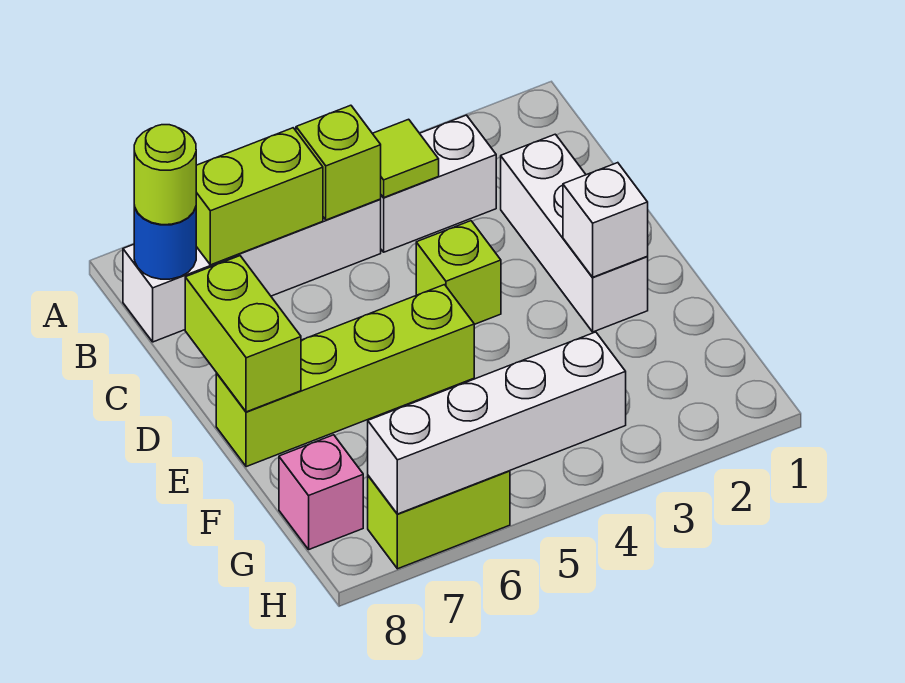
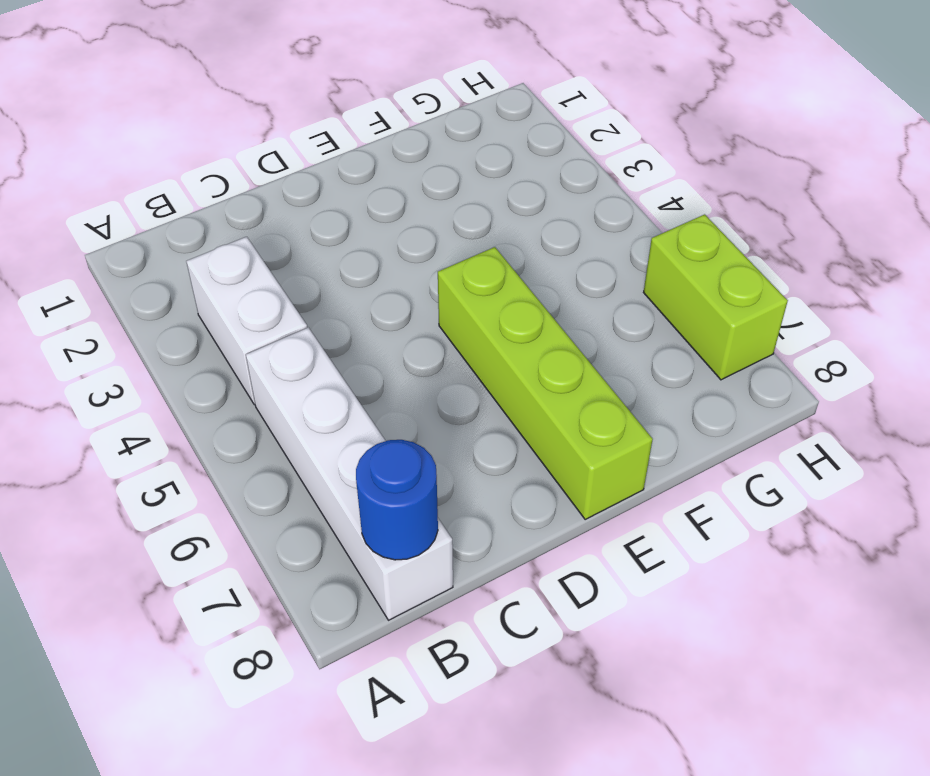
none -> white brick C2:E2 level 1
none -> lime brick D4 level 1
none -> pink brick G8 level 1

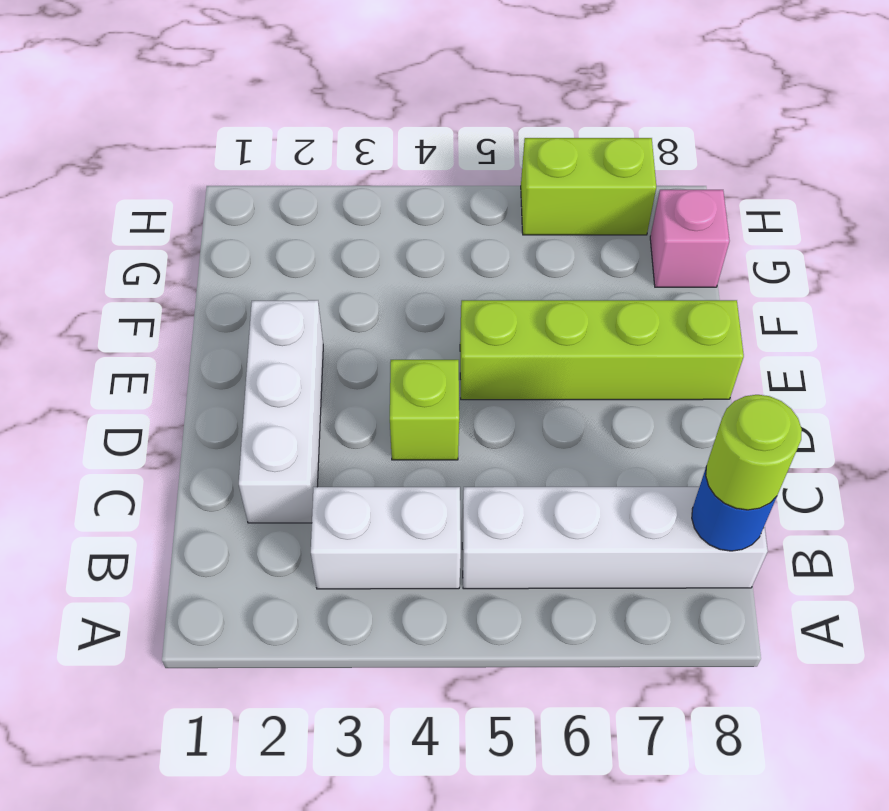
none -> lime tile B4 level 2
none -> lime brick B5 level 2
none -> lime brick B6:B7 level 2

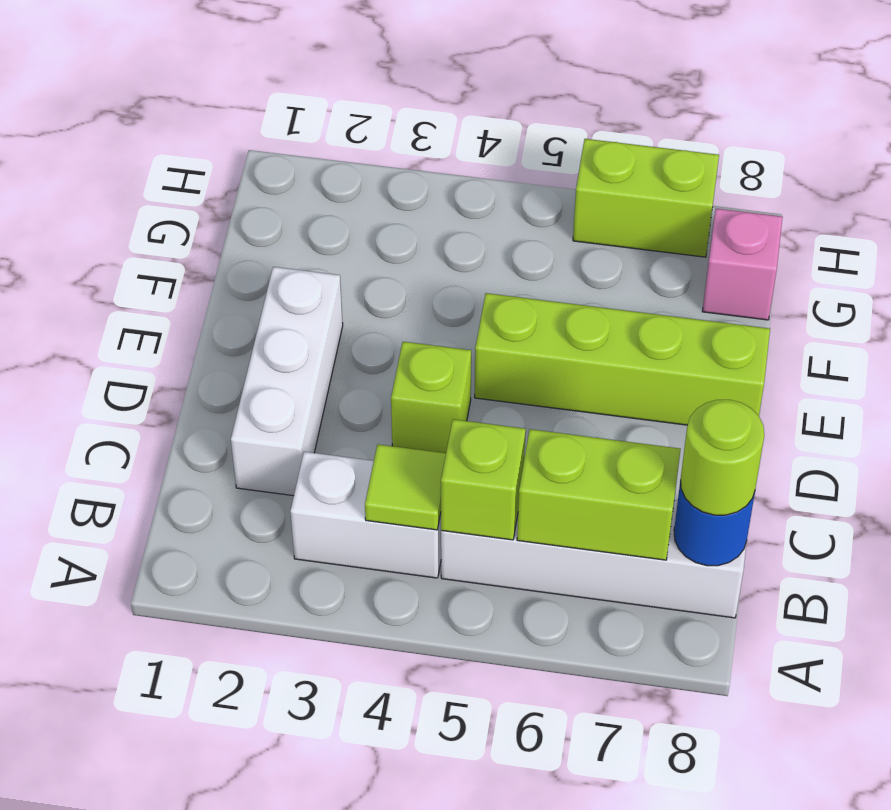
none -> lime brick D8:E8 level 2
none -> white brick E2 level 2
none -> white brick H4:H7 level 2

